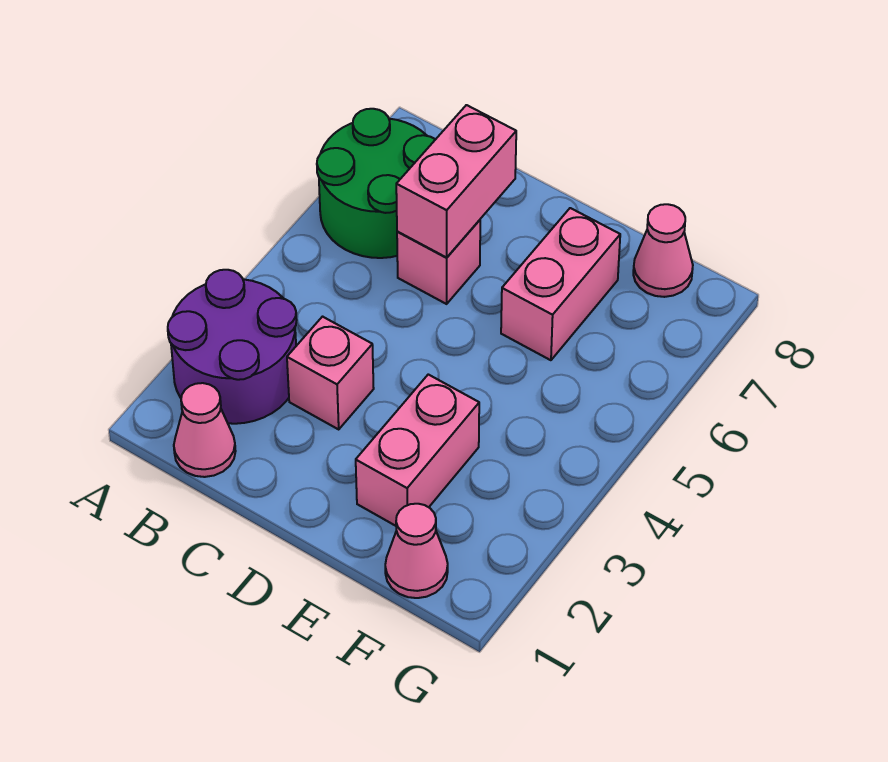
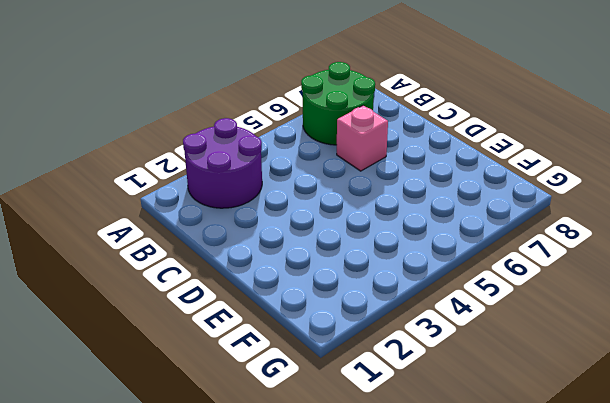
none -> pink cone B1 level 1
none -> pink brick C3 level 1

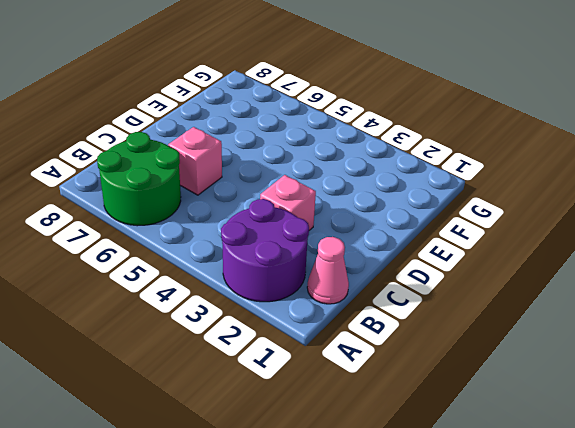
none -> pink brick E2:E3 level 1
none -> pink brick E6:E7 level 1

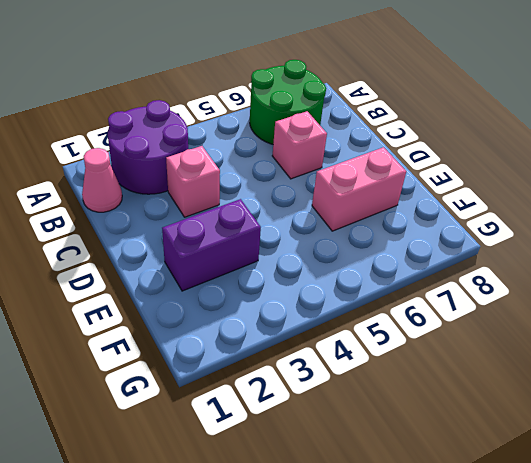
purple brick E2:E3 level 1 -> pink brick E2:E3 level 1
none -> pink cone F1 level 1
none -> pink cone F8 level 1

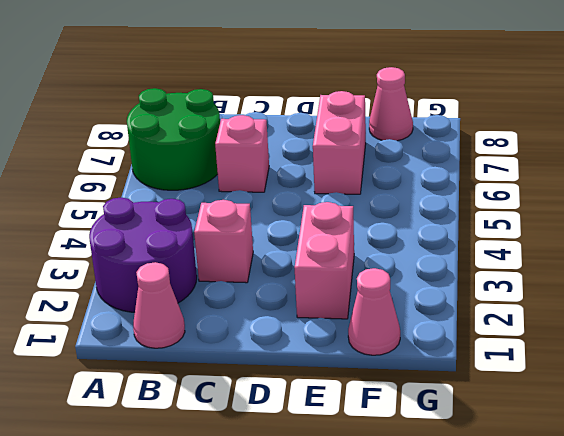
none -> pink brick C6:C7 level 2

